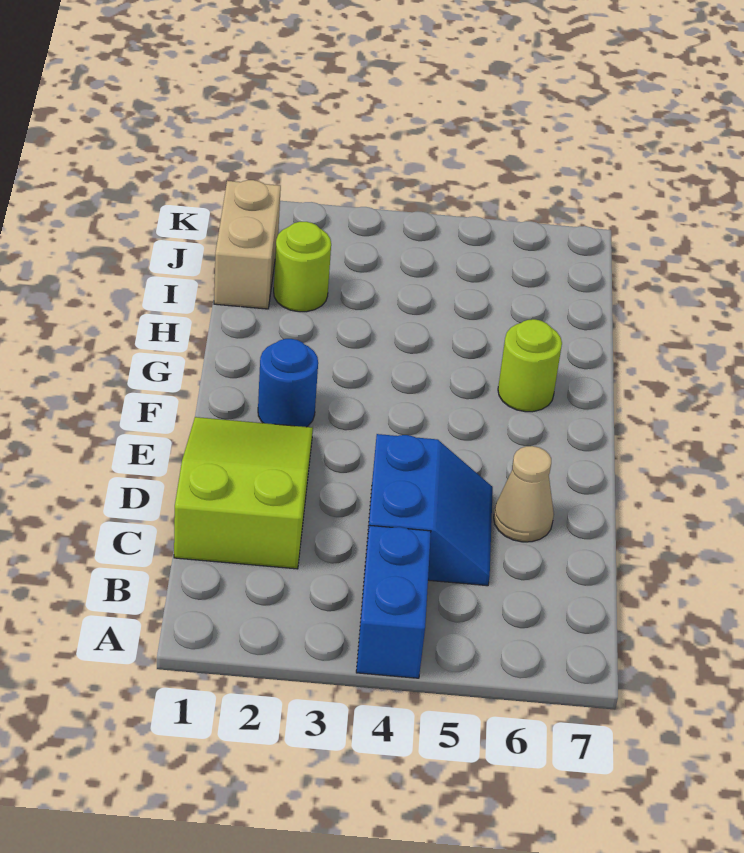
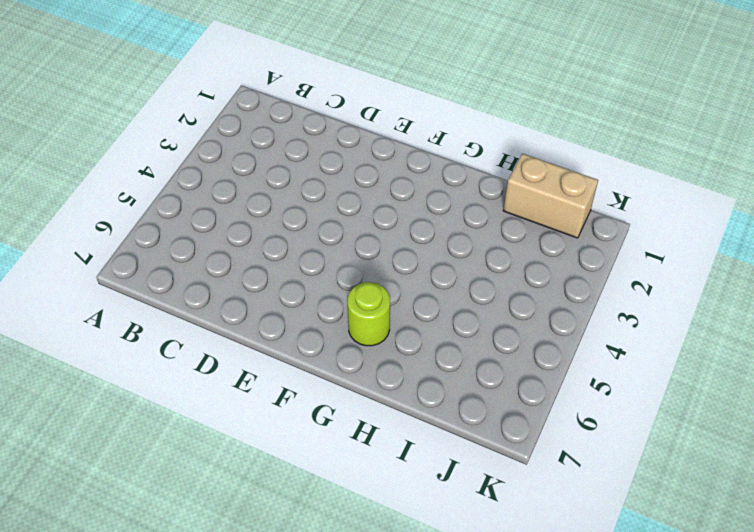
none -> blue brick A4:B4 level 1
none -> lime slope C1:E2 level 1 top C

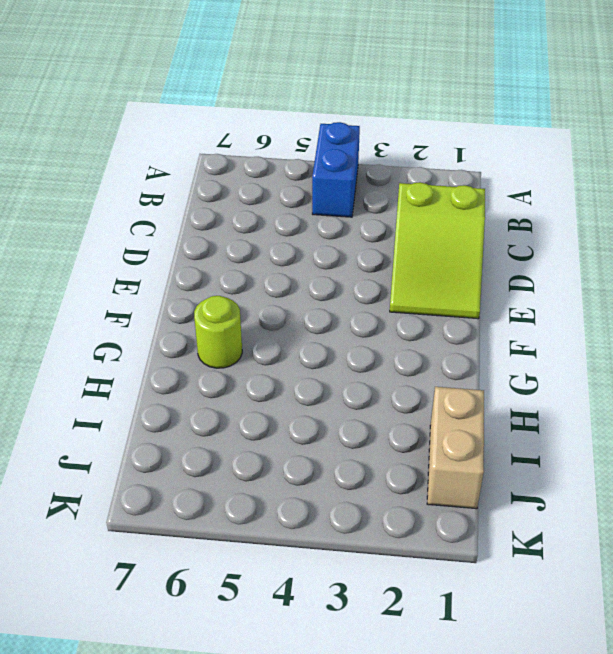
none -> blue slope C4:D5 level 1 top 4
none -> tan cone D6 level 1

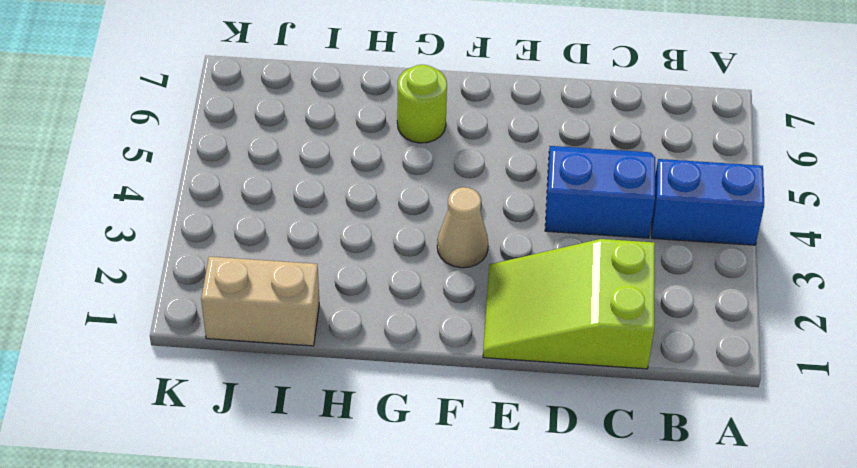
tan cone F3 level 1 -> tan cone D6 level 1
none -> blue round brick F2 level 1
none -> lime round brick I2 level 1

